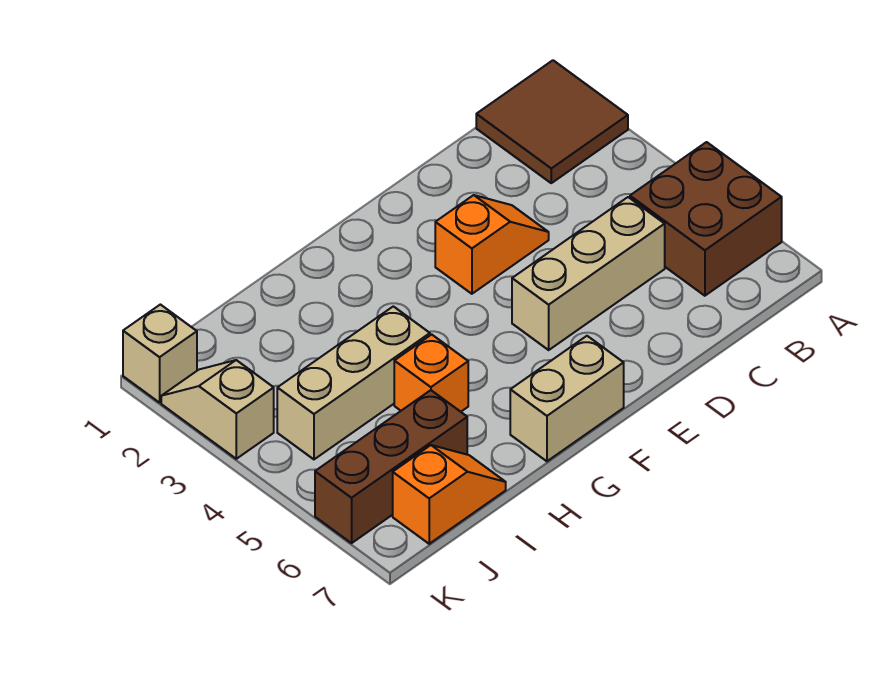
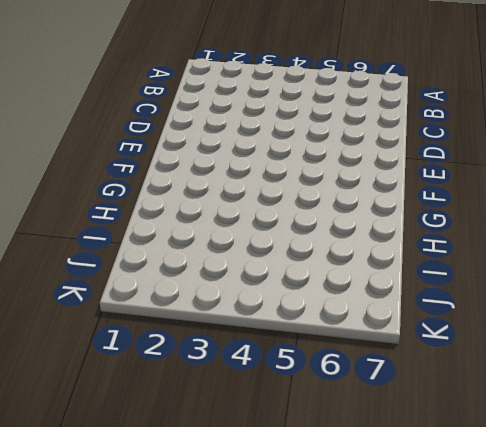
none -> brown tile A1:B2 level 1
none -> brown brick A5:B6 level 1

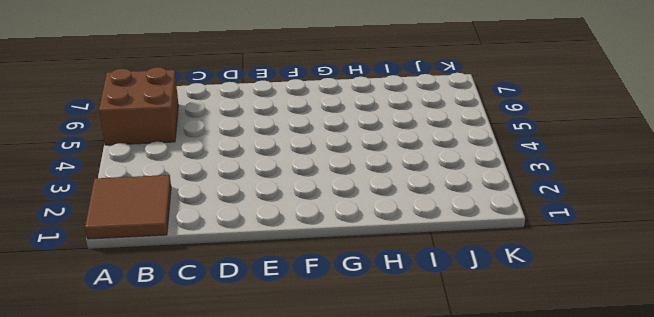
none -> tan brick C5:E5 level 1
none -> orange slope D3:E3 level 1 top E

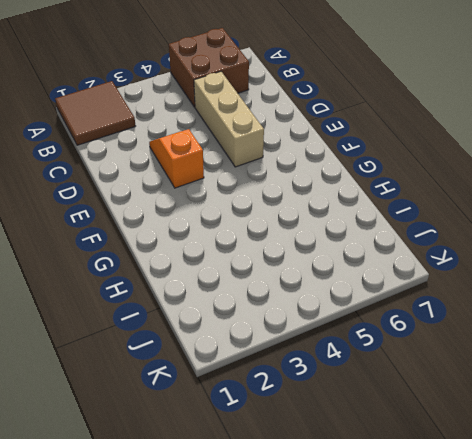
none -> tan brick F7:G7 level 1
none -> tan brick H4:J4 level 1

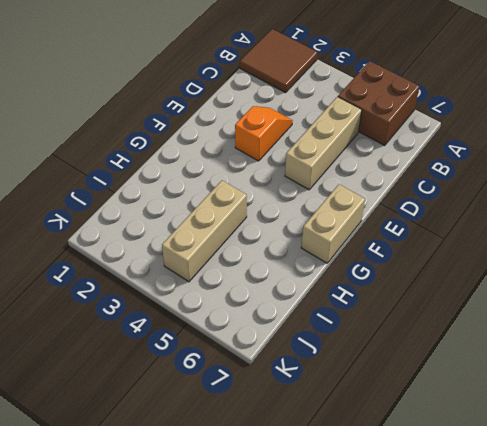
none -> orange brick H5 level 1
none -> brown brick I6:K6 level 1

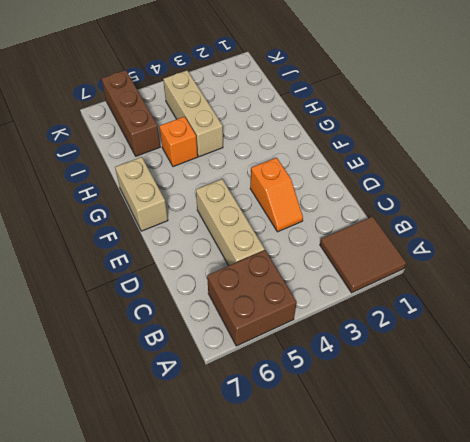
none -> orange slope I7:J7 level 1 top J
none -> tan brick K1 level 1

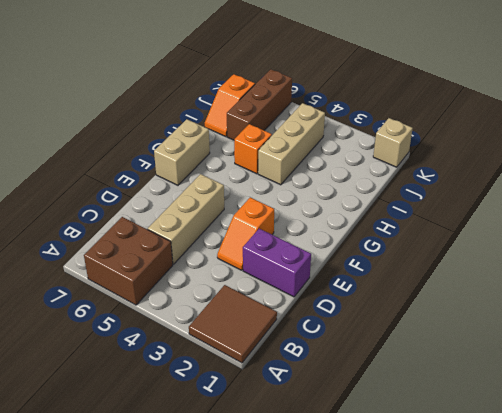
purple brick D1:D2 level 1 -> none
none -> tan slope K2:K3 level 1 top 3

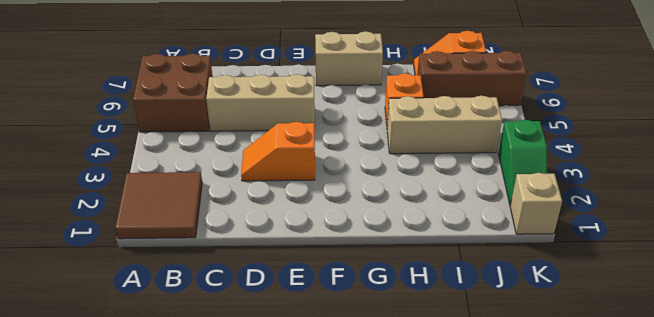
green slope K2:K3 level 1 top 3 -> tan slope K2:K3 level 1 top 3

